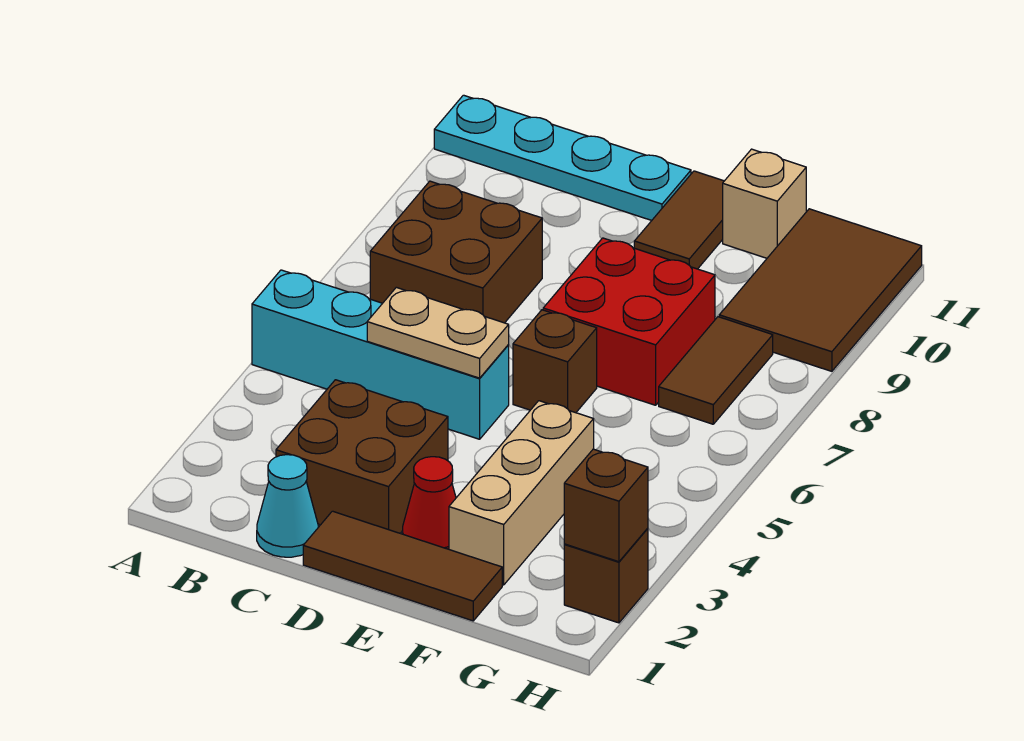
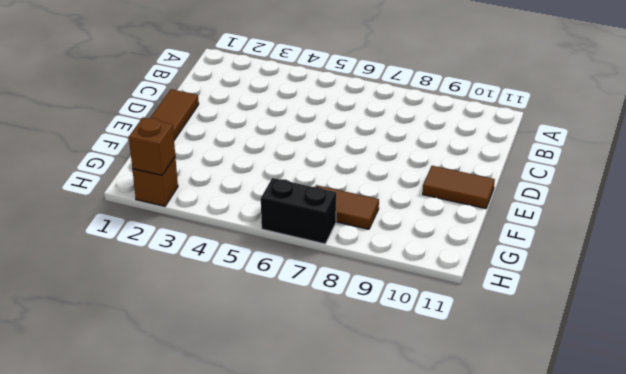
black brick H6:H7 level 1 -> none
none -> cyan brick A5:D5 level 1
none -> cyan plate A11:D11 level 1
none -> brown brick B7:C8 level 1

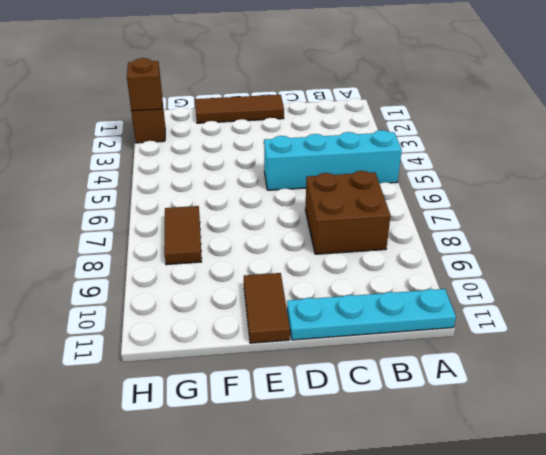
none -> cyan cone C1 level 1
none -> brown brick C2:D3 level 1
none -> red cone E2 level 1

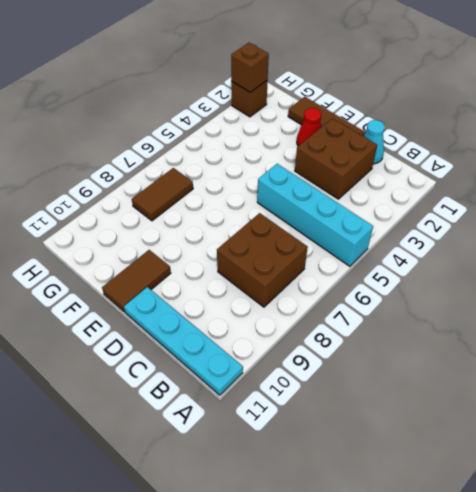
none -> brown brick E6 level 1
none -> red brick E7:F8 level 1
none -> tan brick F2:F4 level 1

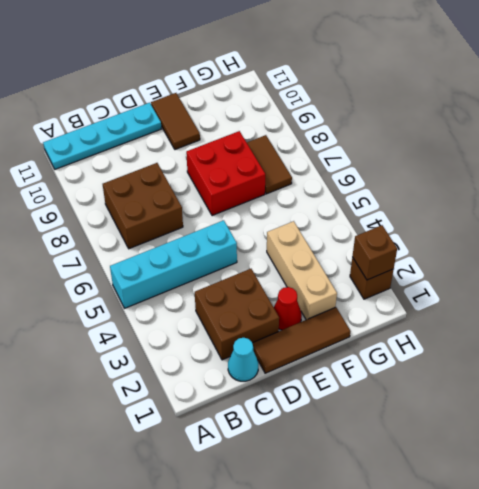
none -> brown brick E6 level 1
none -> tan brick F11 level 1
none -> brown tile G9:H11 level 1

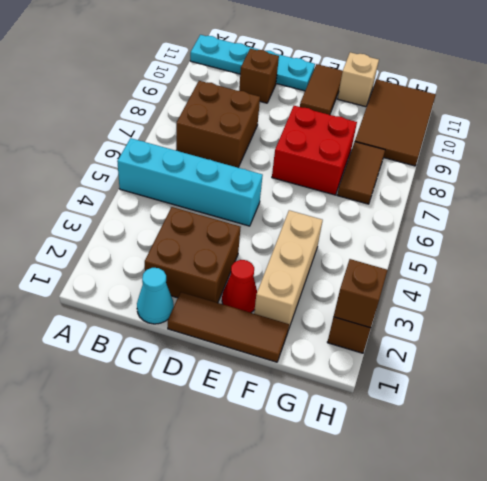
brown brick C10 level 1 -> brown brick E6 level 1
none -> tan plate C5:D5 level 2

